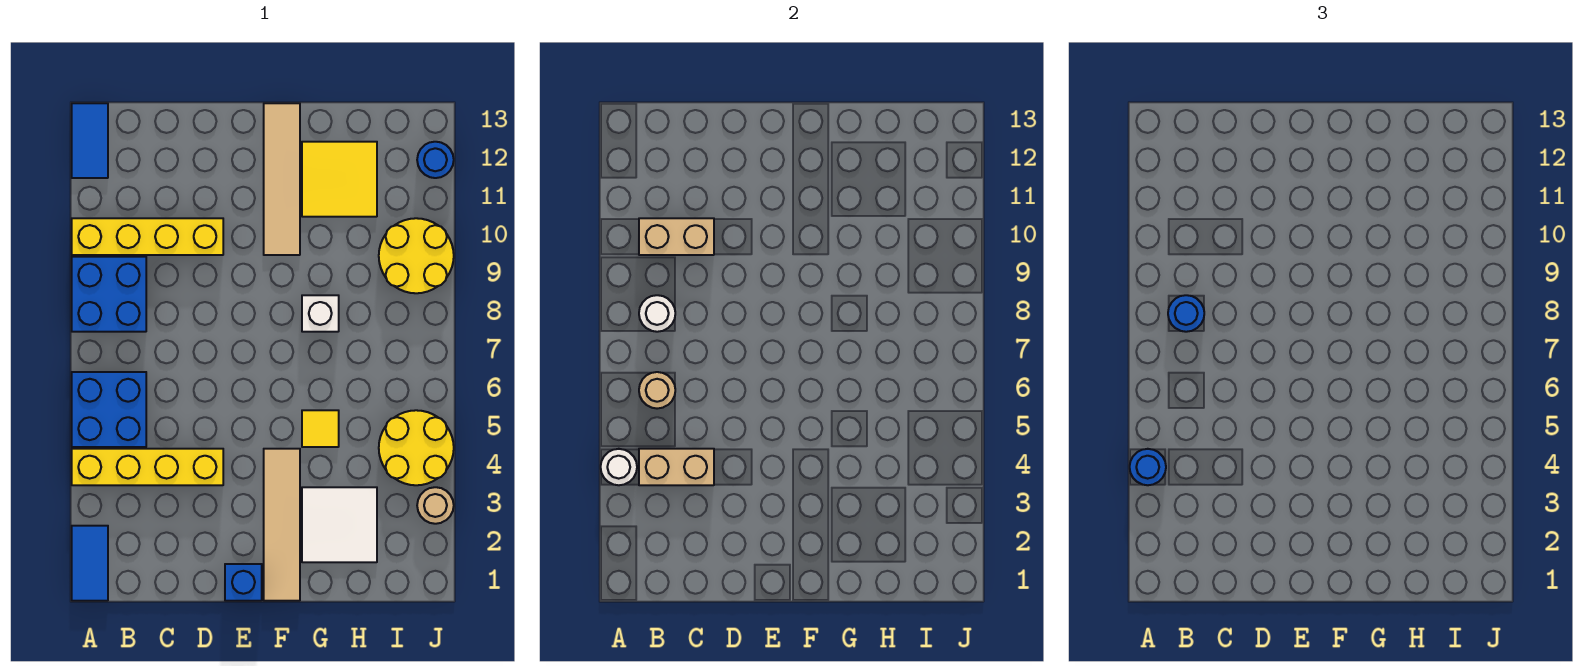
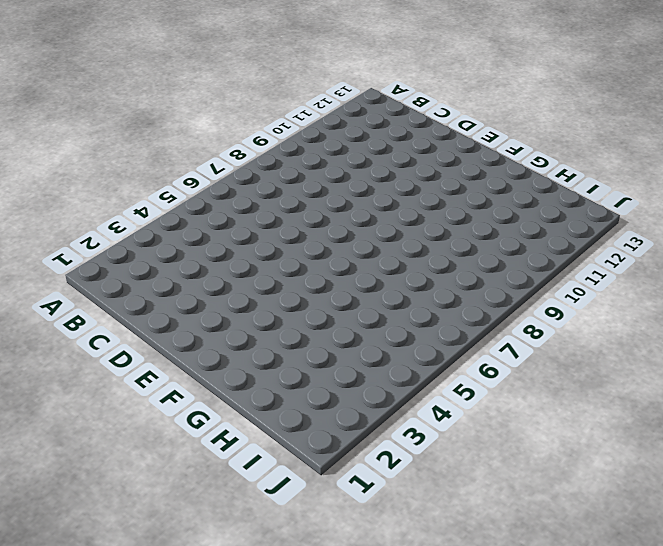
none -> blue tile A1:A2 level 1
none -> yellow brick A4:D4 level 1
none -> blue brick A5:B6 level 1

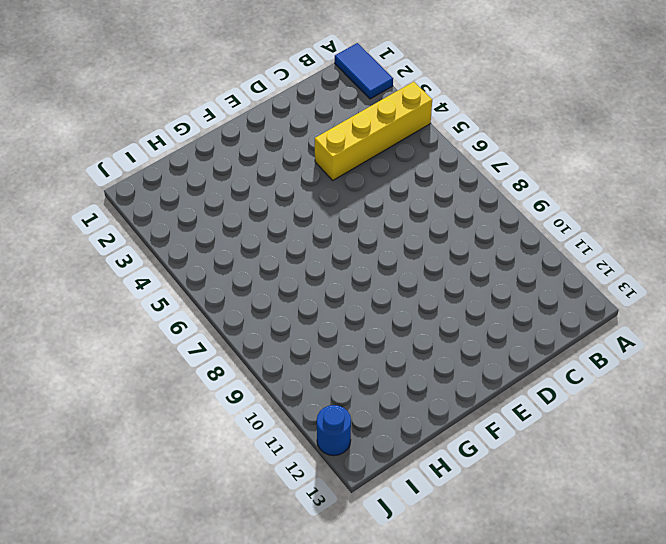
none -> blue brick A5:B6 level 1
none -> blue brick A8:B9 level 1
none -> yellow brick A10:D10 level 1

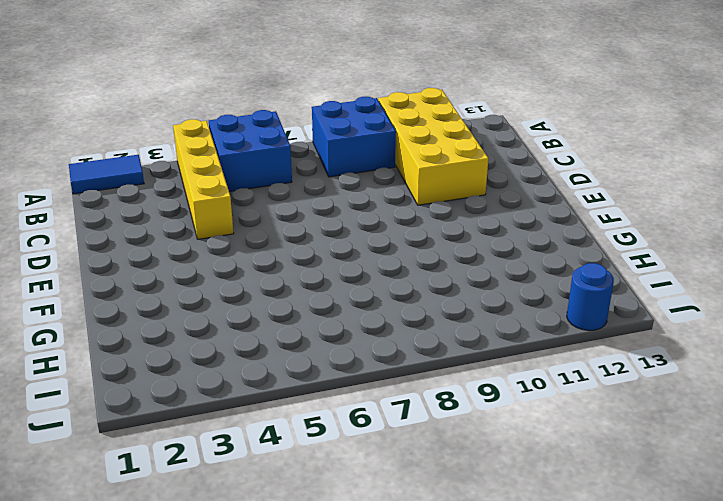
yellow brick A10:D11 level 1 -> yellow brick A10:D10 level 1
none -> blue tile A12:A13 level 1
none -> blue brick E1 level 1
none -> tan tile F1:F4 level 1

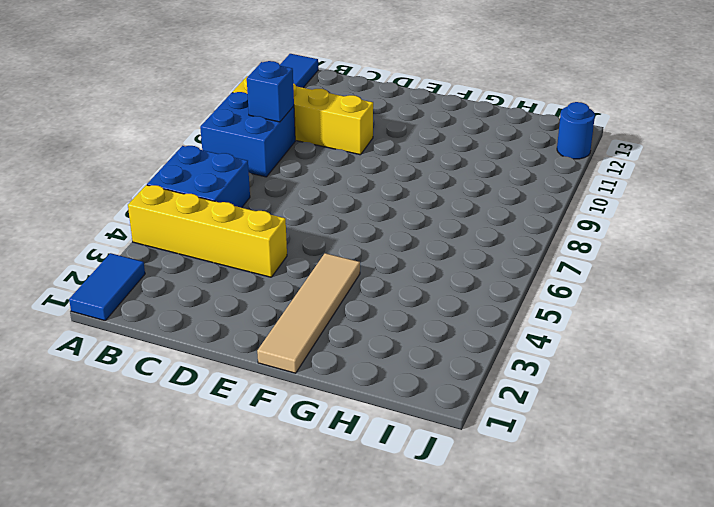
blue brick B9 level 2 -> blue brick E1 level 1
none -> tan tile F10:F13 level 1
none -> white tile G2:H3 level 1
none -> yellow tile G5 level 1

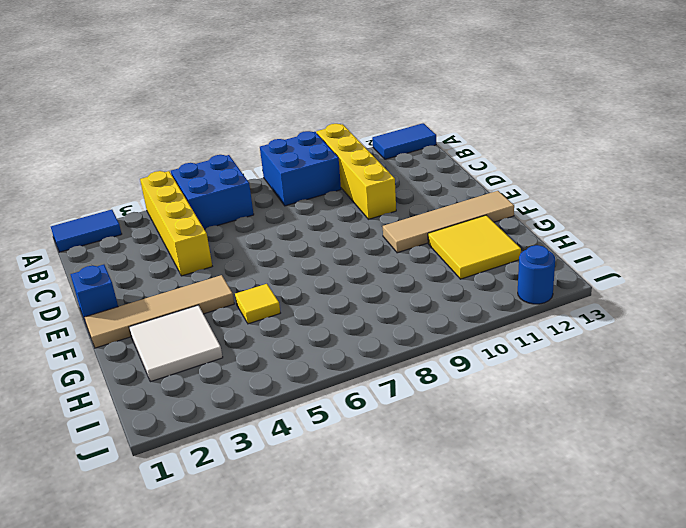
none -> white brick G8 level 1
none -> yellow round brick I4:J5 level 1
none -> yellow round brick I9:J10 level 1

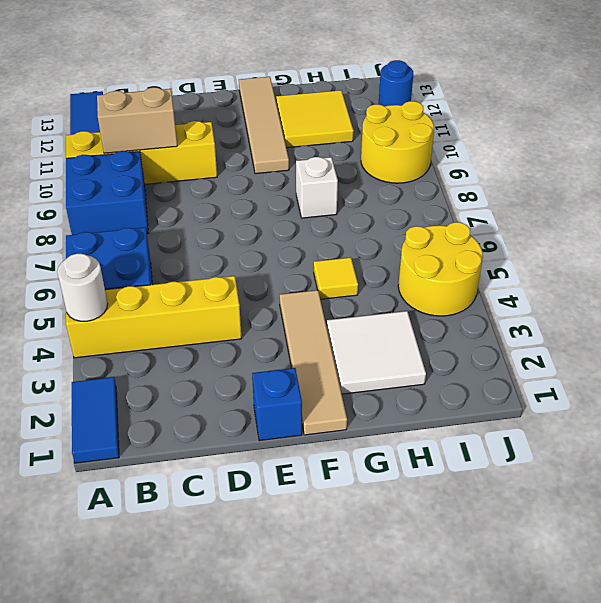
none -> tan round brick J3 level 1
none -> tan brick B4:C4 level 2
none -> tan round brick B6 level 2

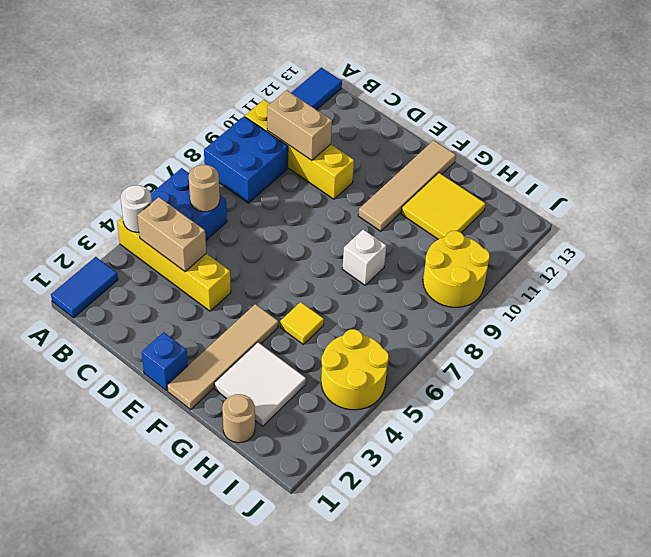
tan round brick H1 level 1 -> tan round brick J3 level 1
none -> blue round brick J12 level 1
none -> white round brick B8 level 2
none -> blue round brick A4 level 3

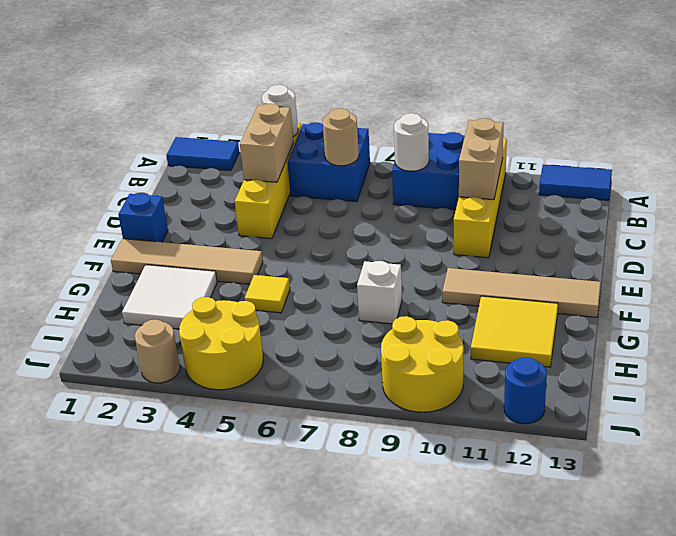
none -> blue round brick A4 level 3
none -> blue round brick B8 level 3

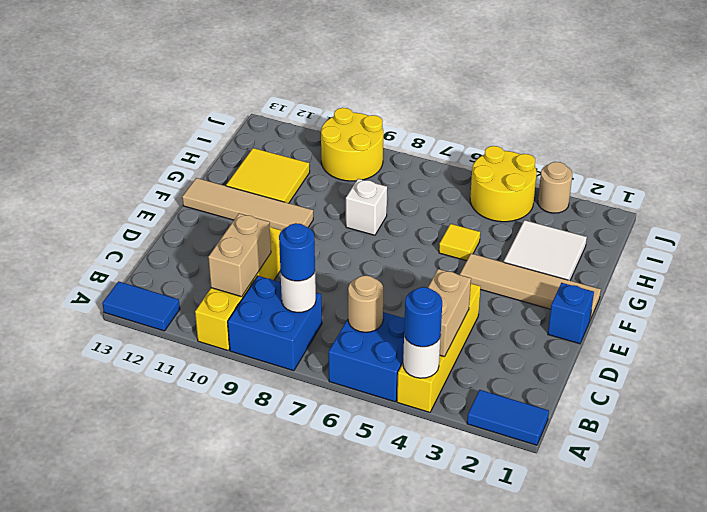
none -> blue round brick J12 level 1

